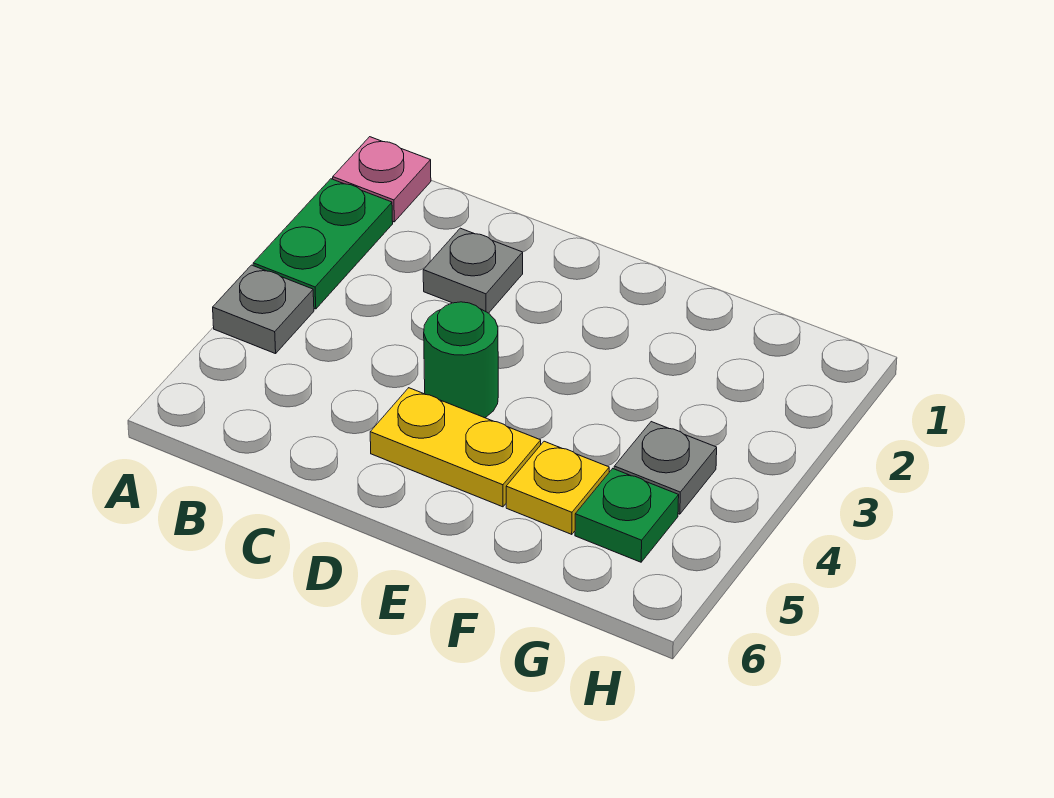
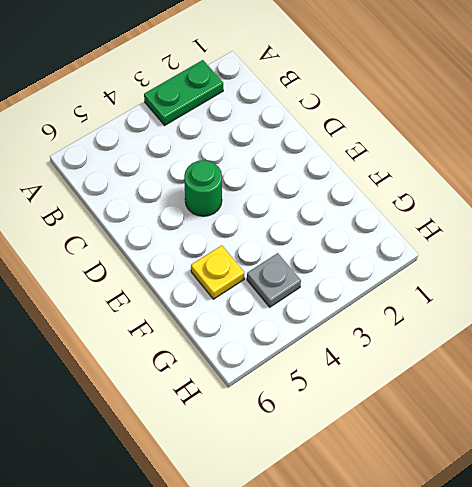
none -> pink plate A1 level 1
none -> grey plate A4 level 1

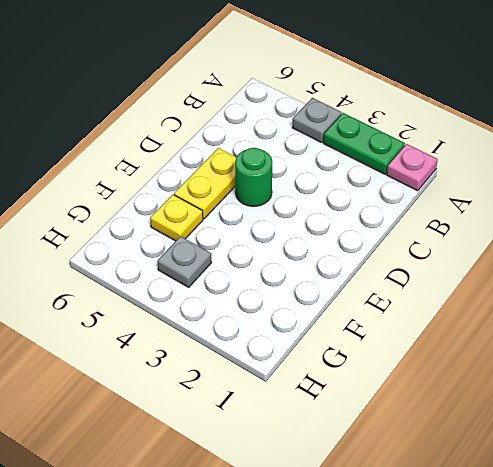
none -> grey plate C2 level 1
none -> green plate G5 level 1

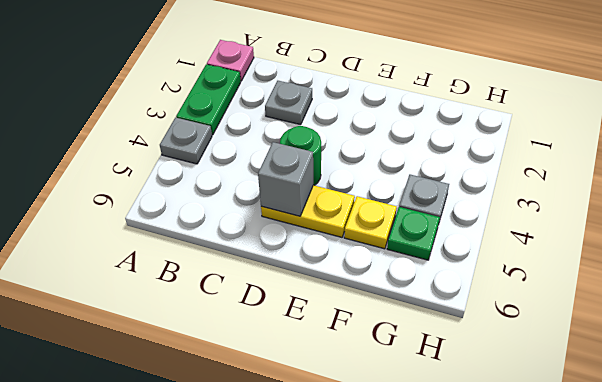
grey brick D5 level 2 -> none

